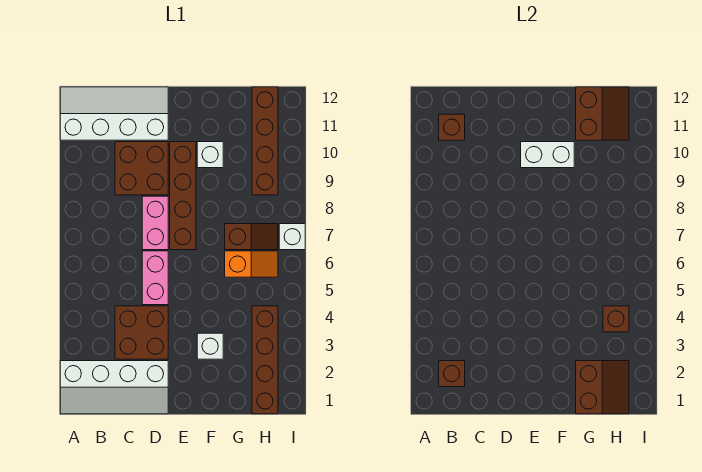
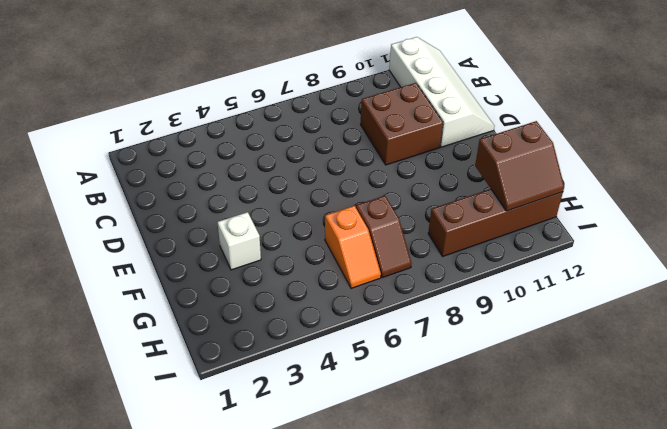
none -> white slope A1:D2 level 1 top 2
none -> brown brick C3:D4 level 1
none -> pink brick D5:D6 level 1

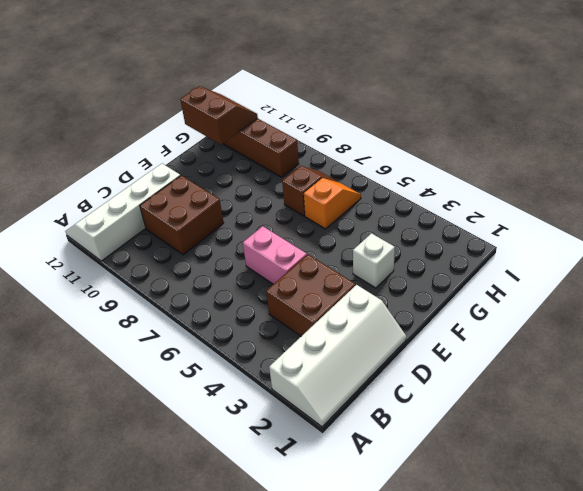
none -> pink brick D7:D8 level 1
none -> brown brick E7:E10 level 1
none -> white brick F10 level 1

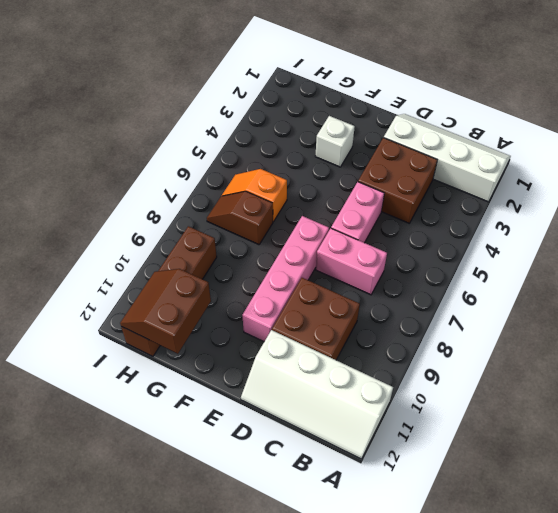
pink brick C7:D7 level 1 -> pink brick D7:D8 level 1
pink brick E7:E10 level 1 -> brown brick E7:E10 level 1
none -> white brick F10 level 1
none -> brown brick H1:H4 level 1
none -> white brick I7 level 1

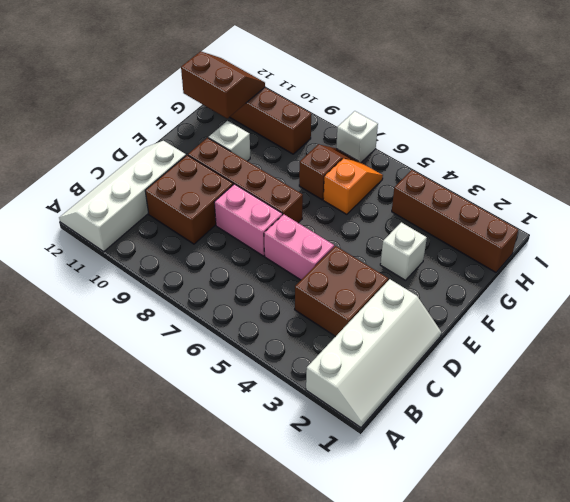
none -> brown brick B2 level 2
none -> brown brick B11 level 2
none -> white brick E10:F10 level 2

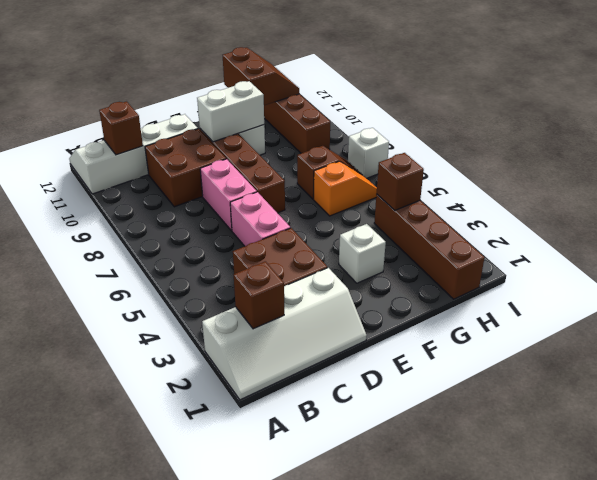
none -> brown slope G1:H2 level 2 top G

